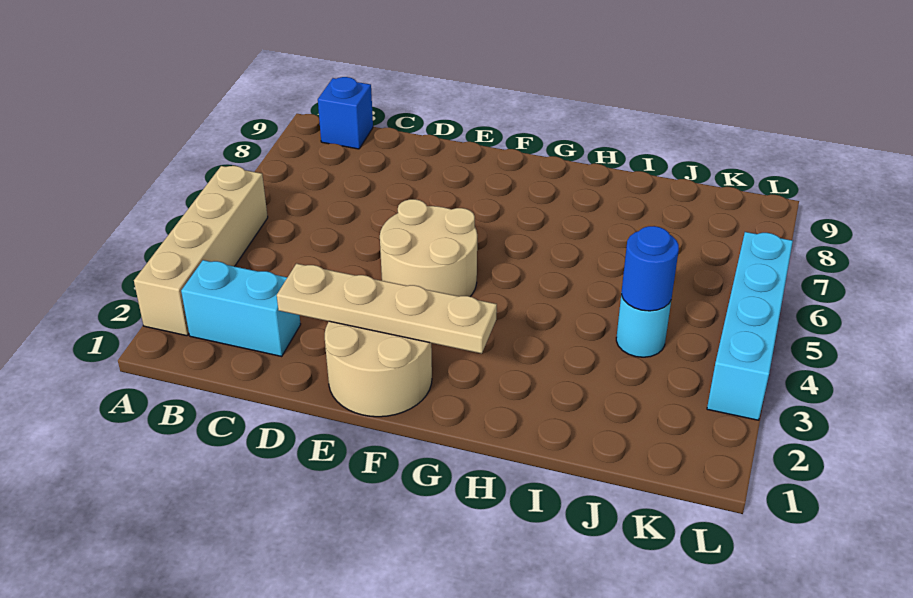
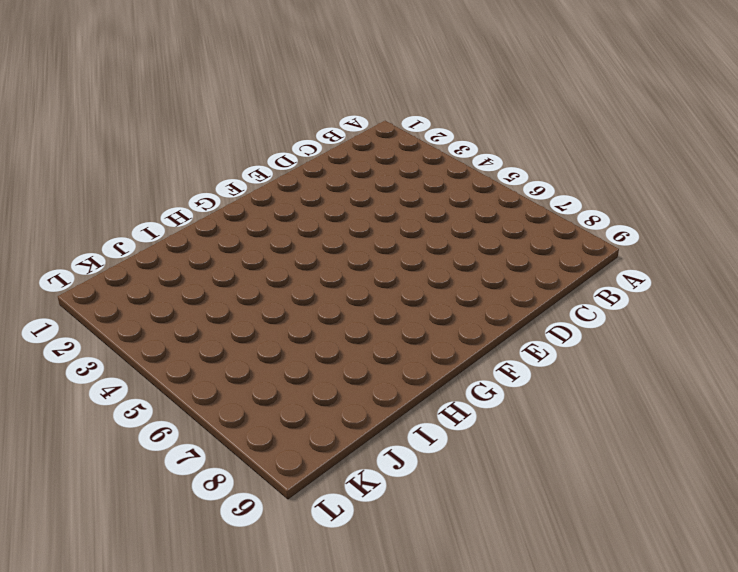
none -> tan brick A2:A5 level 1
none -> cyan brick B2:C2 level 1

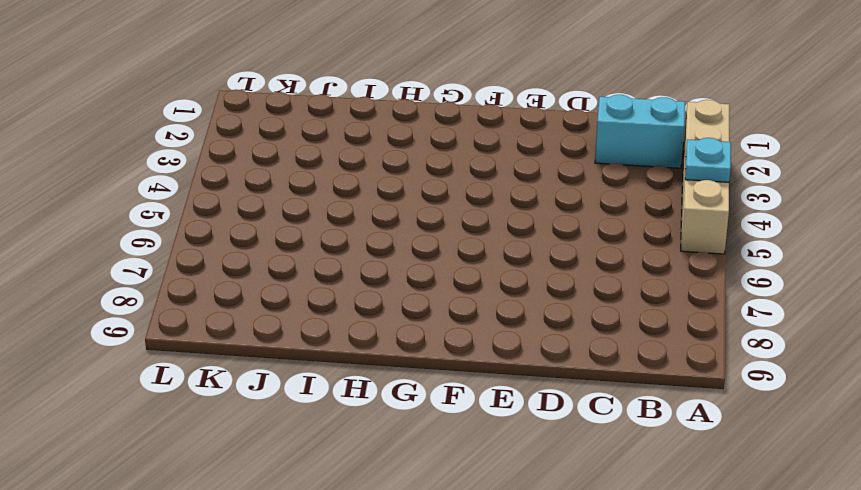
cyan plate A4 level 2 -> none
none -> blue brick B9 level 1
none -> tan round brick E1:F2 level 1

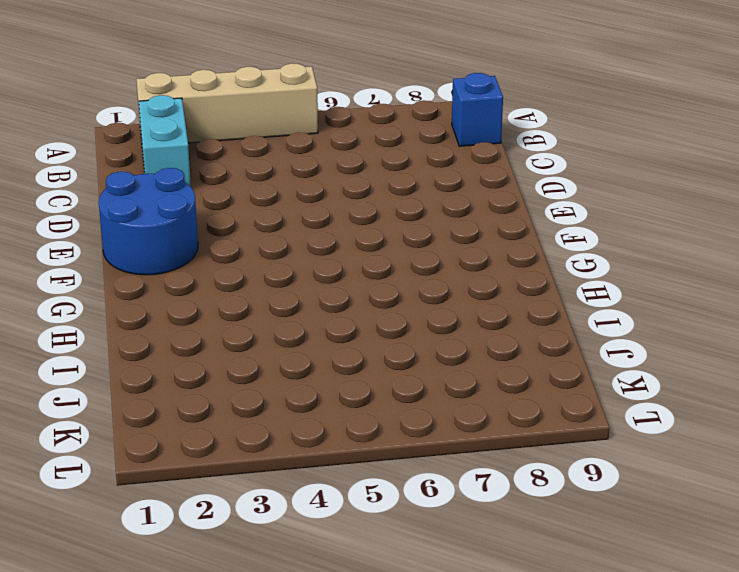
blue round brick E1:F2 level 1 -> tan round brick E1:F2 level 1
none -> tan round brick E4:F5 level 1
none -> cyan round brick J4 level 1

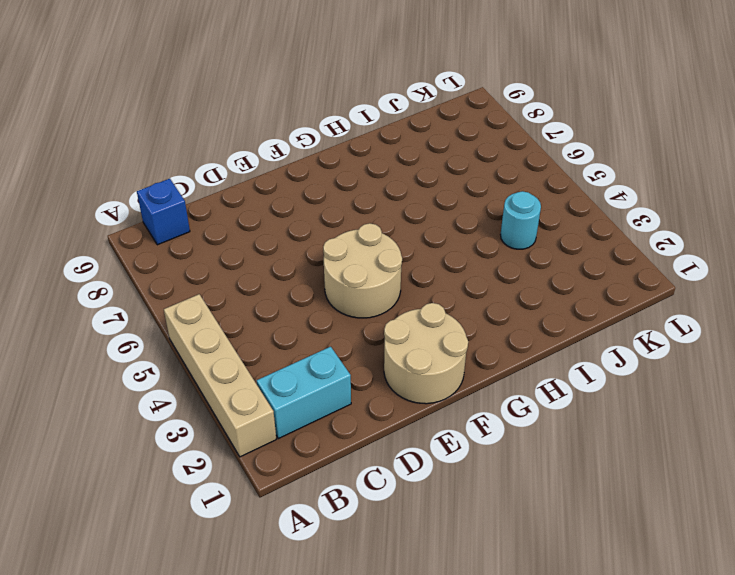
none -> cyan brick L3:L6 level 1
none -> tan plate D2:G2 level 2

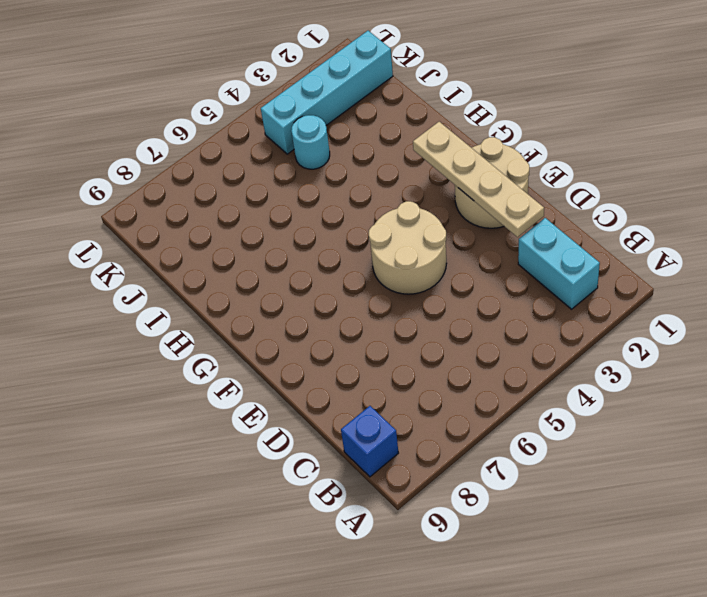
cyan brick K1:K4 level 1 -> cyan brick L3:L6 level 1
none -> tan brick A2:A5 level 1
none -> blue round brick J4 level 2

